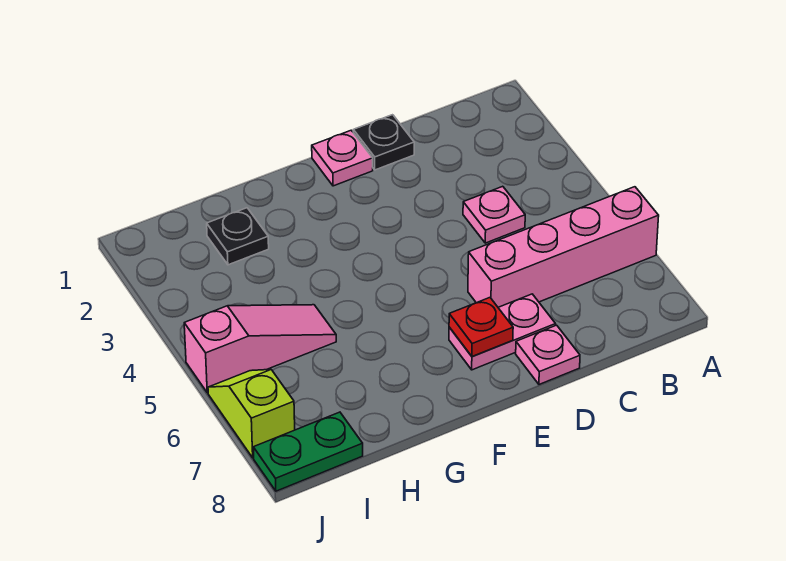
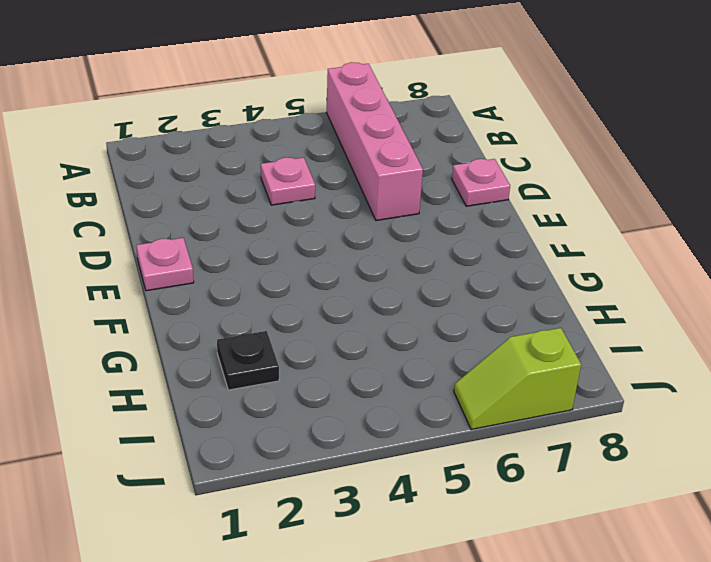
none -> black plate D1 level 1
none -> pink plate D7:E7 level 1

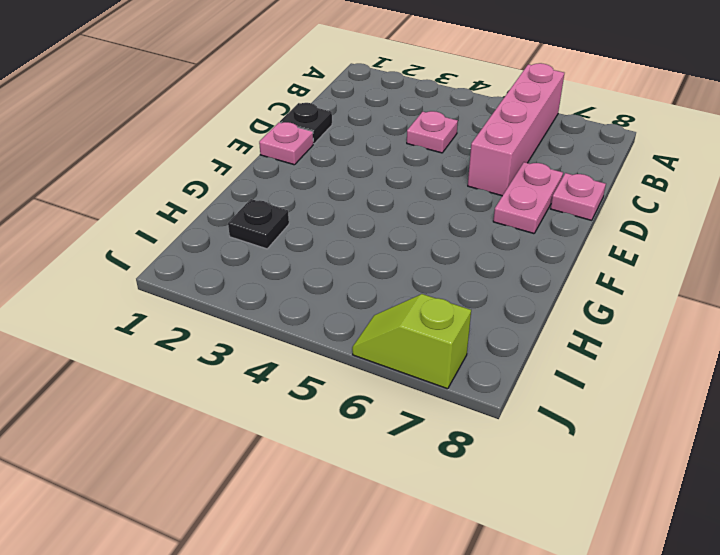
none -> pink slope H5:J5 level 1 top J
none -> green plate I8:J8 level 1

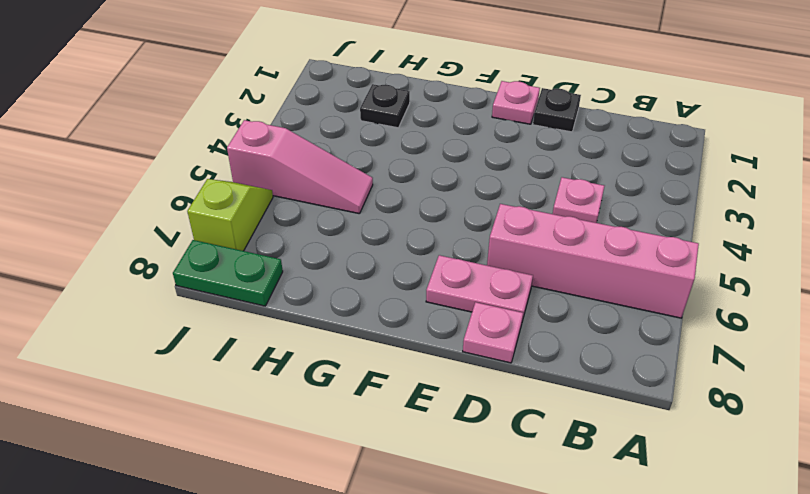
none -> red plate E7 level 2

